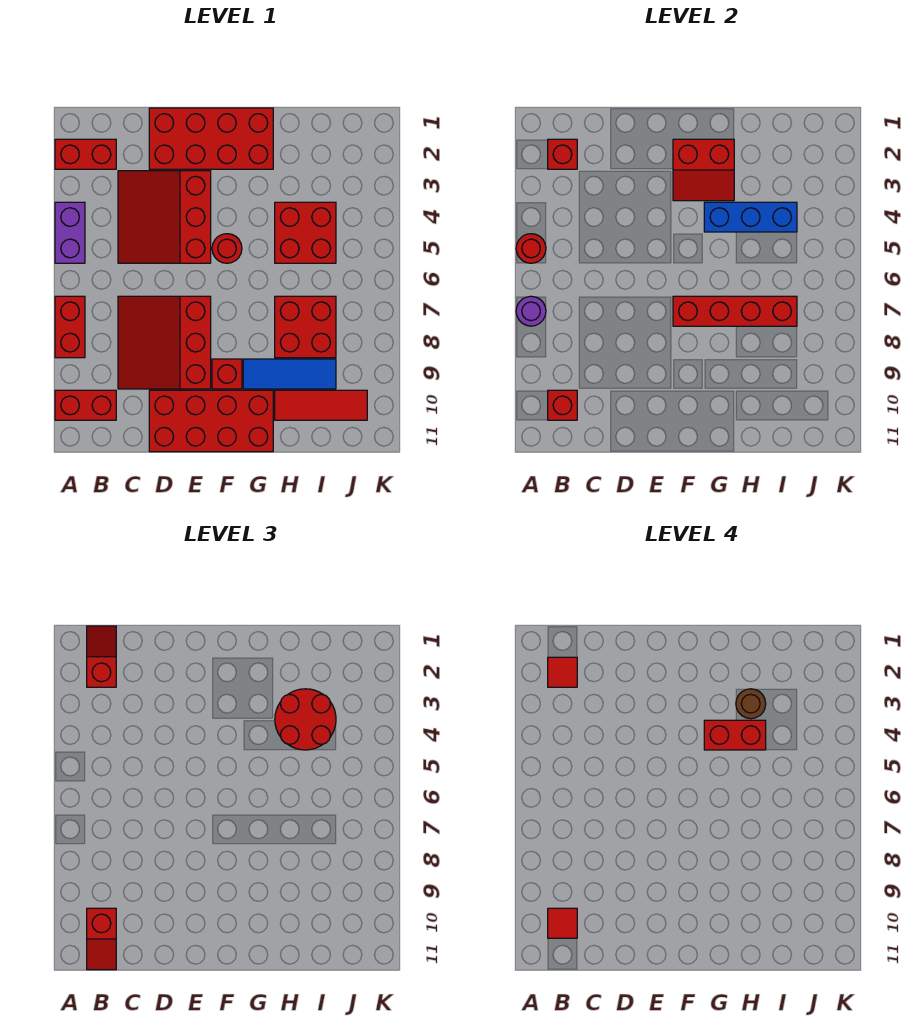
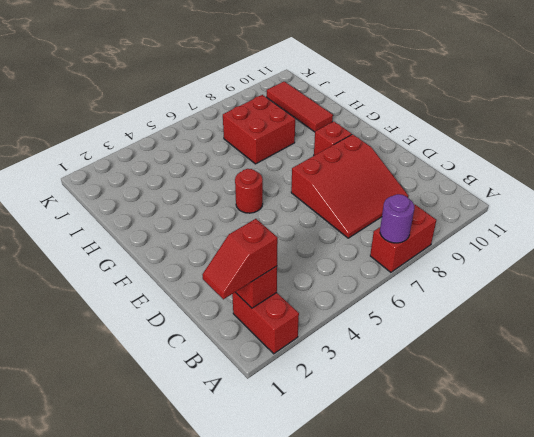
none -> purple brick A4:A5 level 1
none -> red brick A10:B10 level 1
none -> red slope C3:E5 level 1 top E

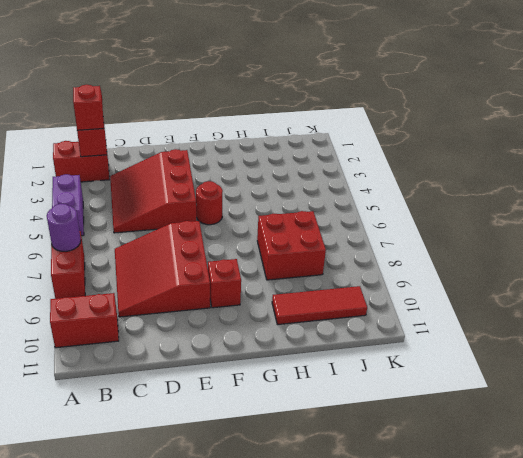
none -> red brick D1:G2 level 1
none -> red brick D10:G11 level 1
none -> blue tile G9:I9 level 1

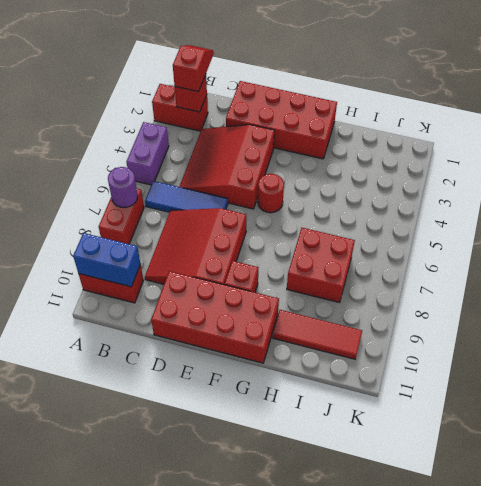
blue brick A10:B10 level 2 -> red brick B10 level 2
blue tile B6:D6 level 1 -> blue tile G9:I9 level 1
none -> red brick H4:I5 level 1
none -> red round brick A5 level 2
none -> red slope F2:G3 level 2 top 2

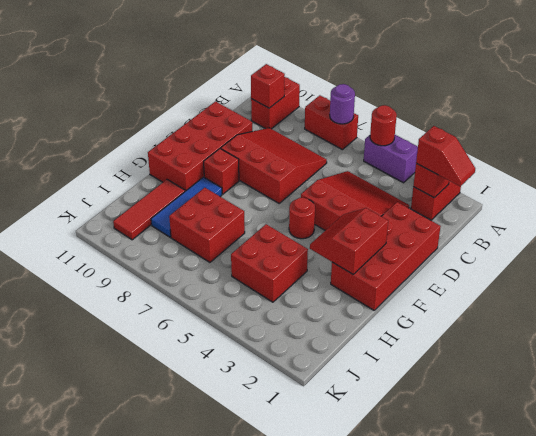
none -> red brick F7:I7 level 2
none -> blue brick G4:I4 level 2
none -> red slope B10:B11 level 3 top 10

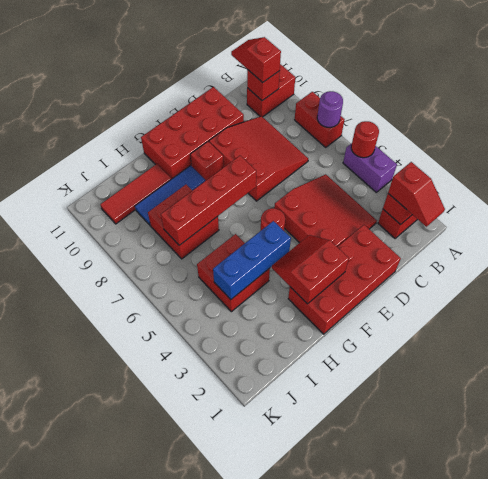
none -> red round brick H3:I4 level 3
none -> red tile B2 level 4
none -> red tile B10 level 4

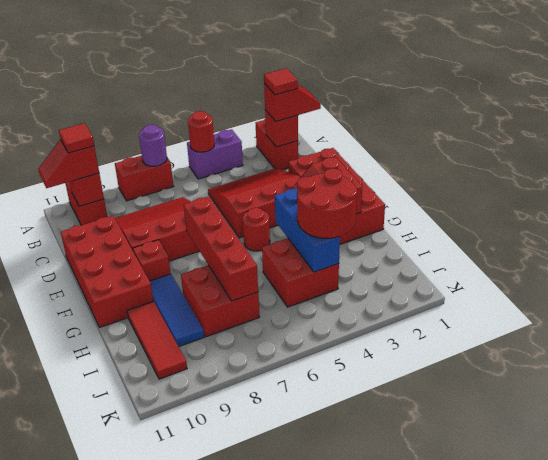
none -> red brick G4:H4 level 4
none -> brown round brick H3 level 4

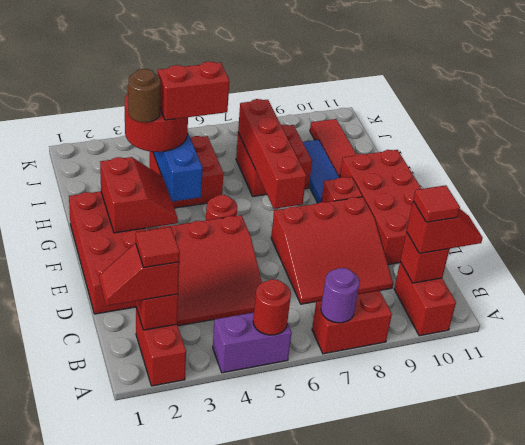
red brick H4:H5 level 4 -> red brick G4:H4 level 4

